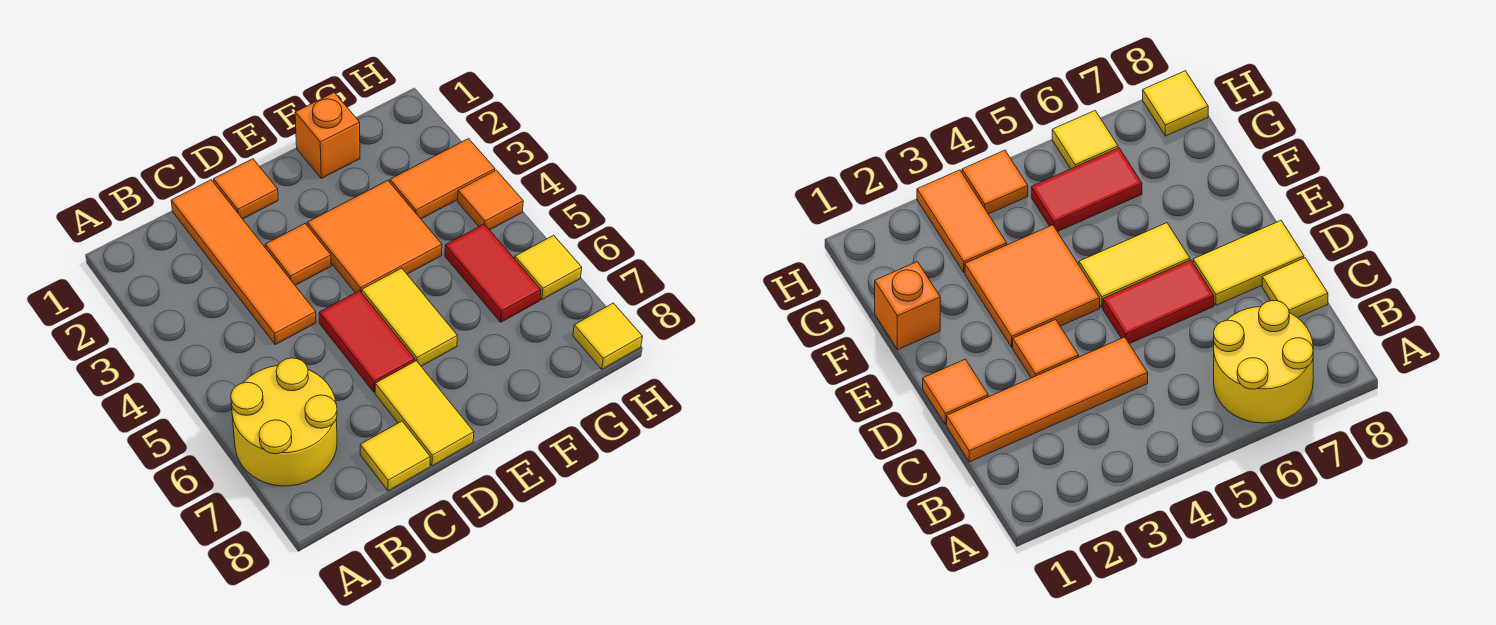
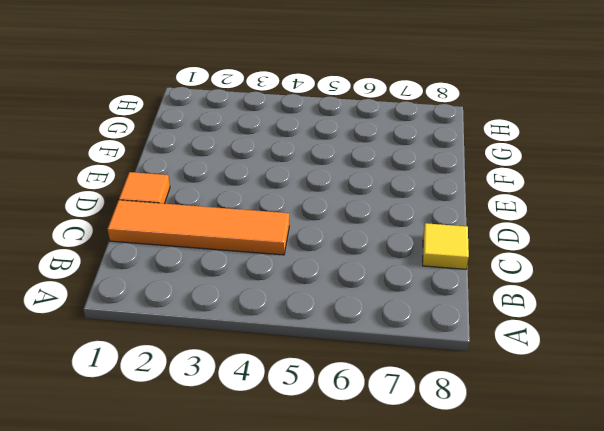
none -> yellow round brick A6:B7 level 1
none -> orange tile D3 level 1
none -> red tile D5:D6 level 1

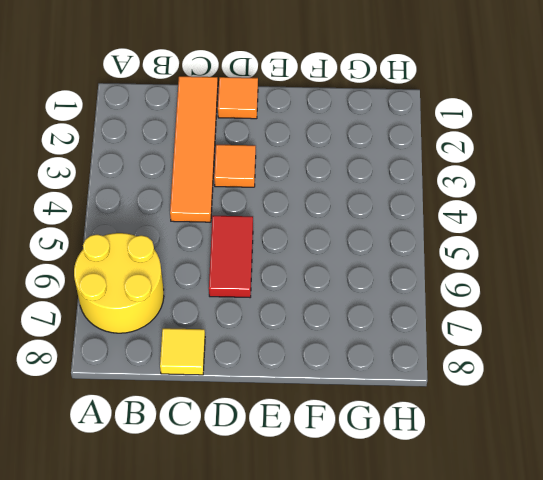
none -> yellow tile D7:D8 level 1
none -> orange tile E3:F4 level 1
none -> yellow tile E5:E6 level 1

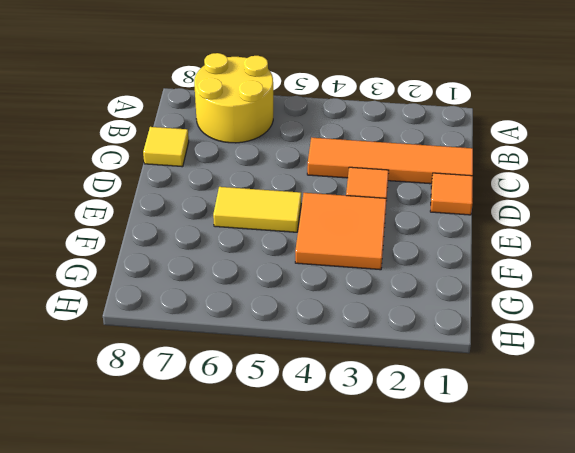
none -> red tile D5:D6 level 1
none -> yellow tile D7:D8 level 1
none -> orange brick F1 level 1

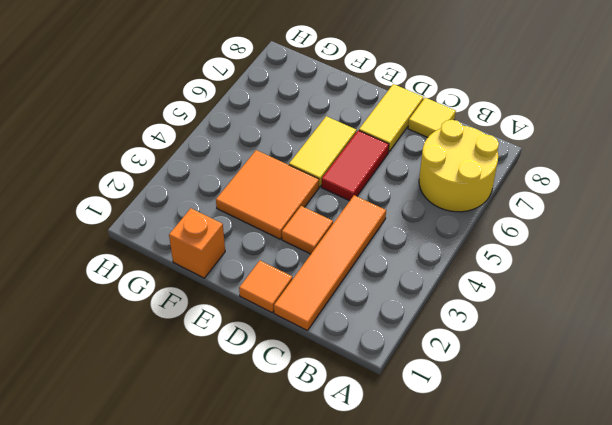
none -> orange tile G3:H3 level 1
none -> red tile G5:G6 level 1
none -> orange tile H4 level 1

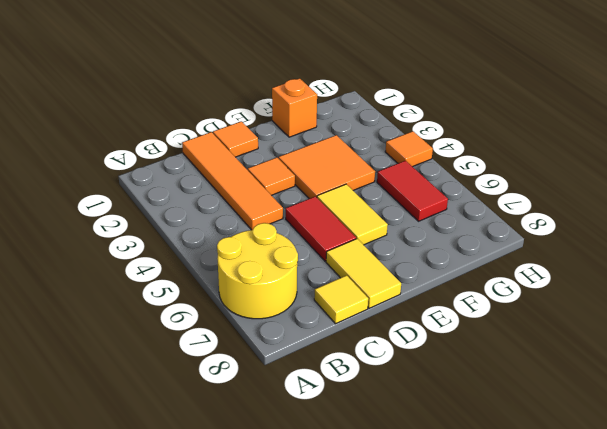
none -> orange tile G3:H3 level 1
none -> yellow tile H6 level 1
none -> yellow tile H8 level 1

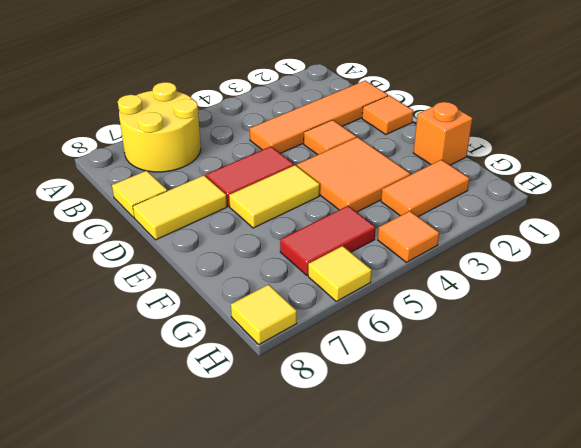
orange tile G2:G3 level 1 -> orange tile G3:H3 level 1

